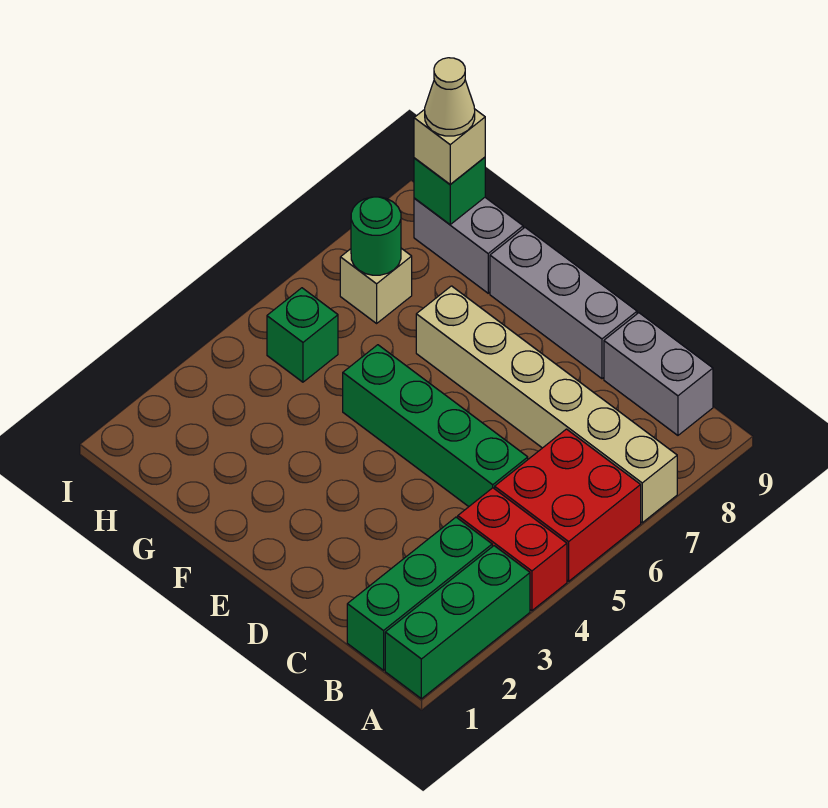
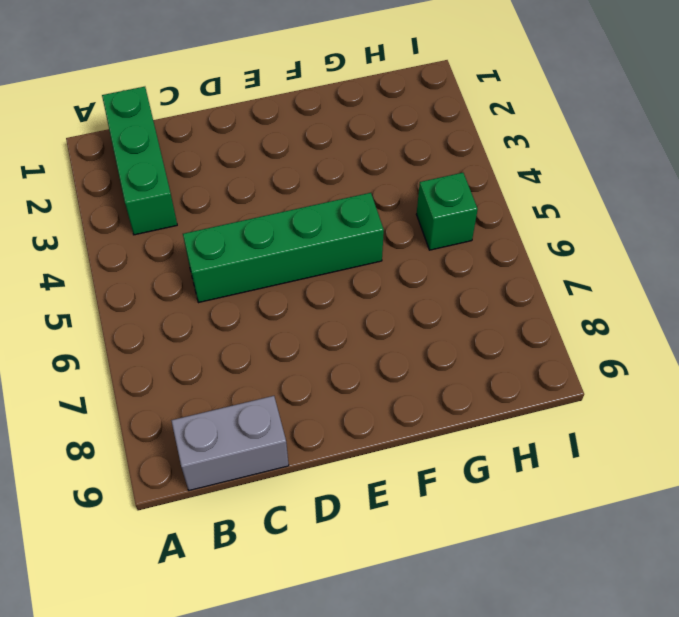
none -> green brick A1:A3 level 1
none -> red brick A4:B4 level 1
none -> red brick A5:B6 level 1

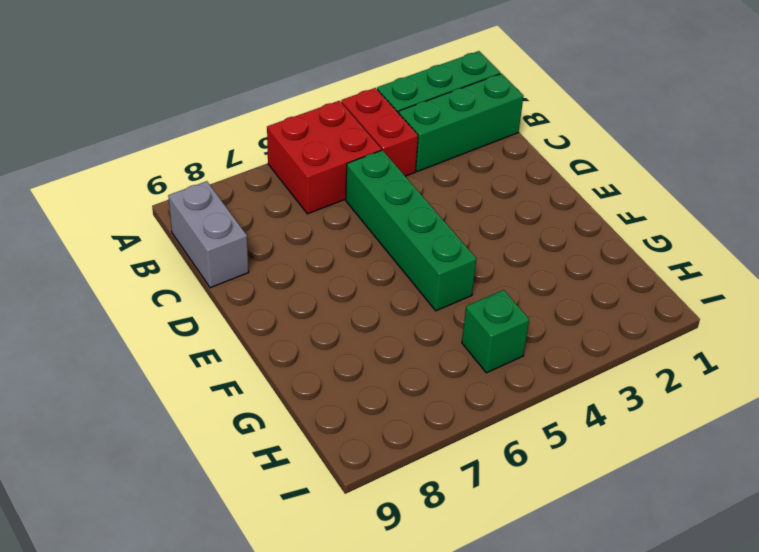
none -> tan brick A7:F7 level 1
none -> grey brick D9:F9 level 1
none -> grey brick G9:H9 level 1

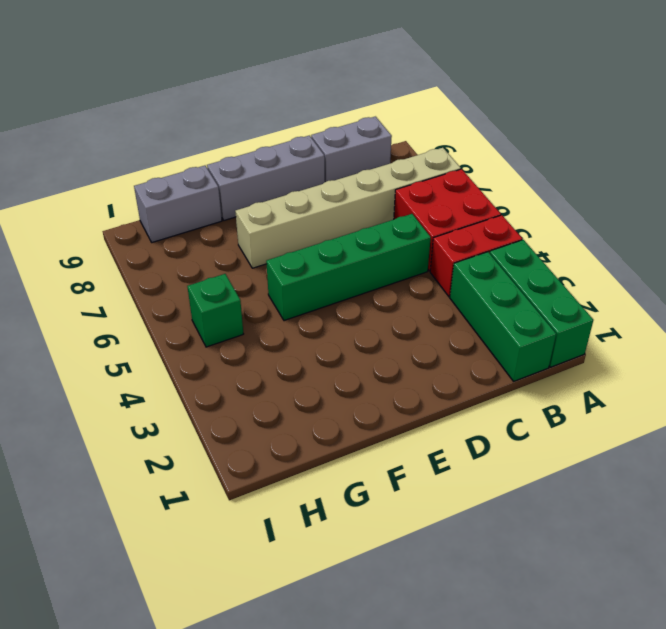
none -> tan brick H7 level 1
none -> green round brick H7 level 2
none -> green brick H9 level 2

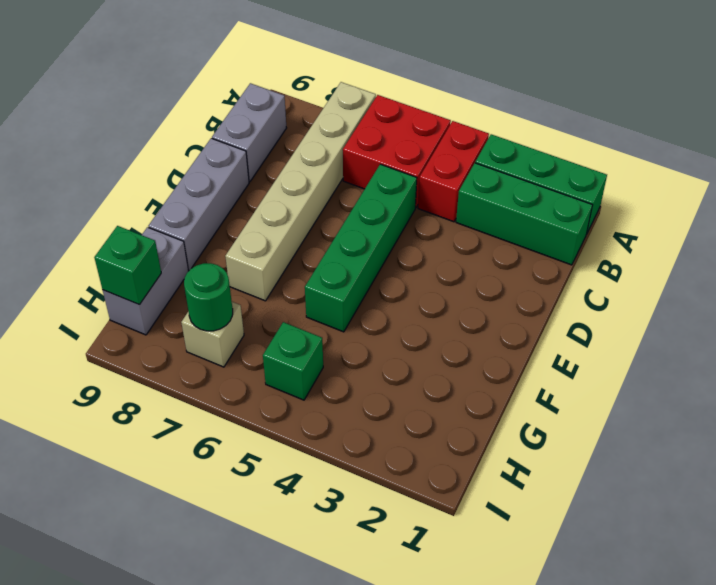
none -> tan brick H9 level 3
none -> tan cone H9 level 4

